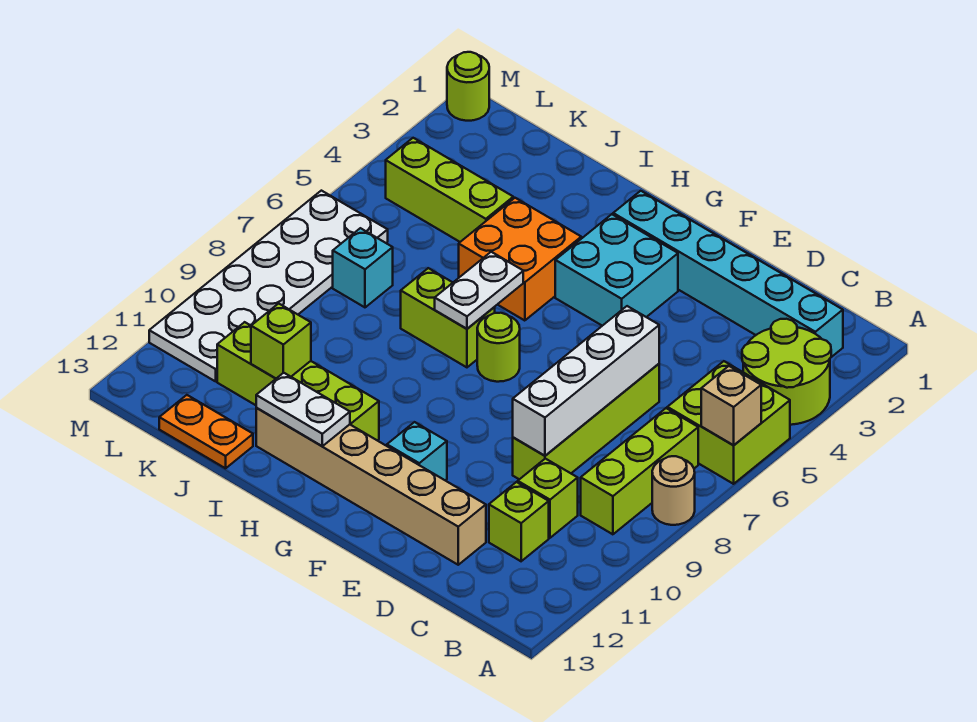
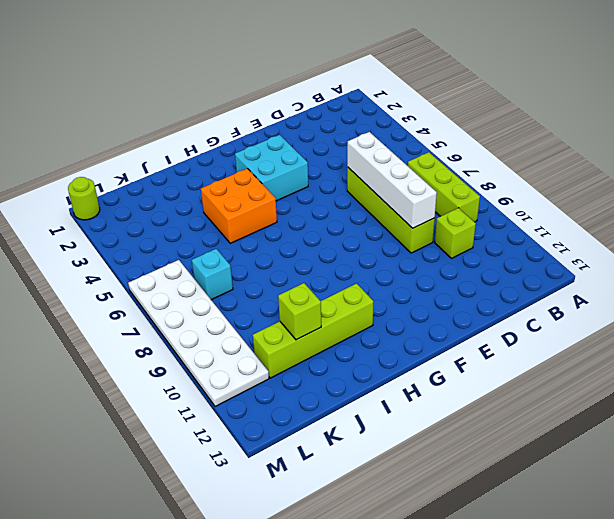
none -> lime round brick A3:B4 level 1
none -> lime brick A5:B6 level 1
none -> tan round brick A8 level 1

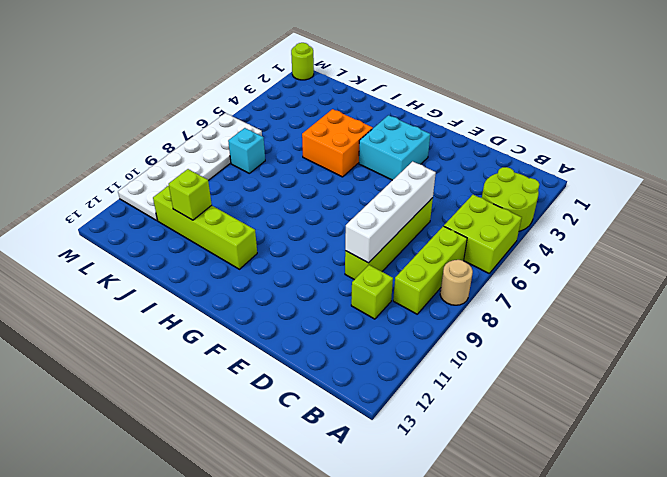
none -> cyan brick B2:G2 level 1
none -> lime brick C11 level 1
none -> tan brick D12:I12 level 1

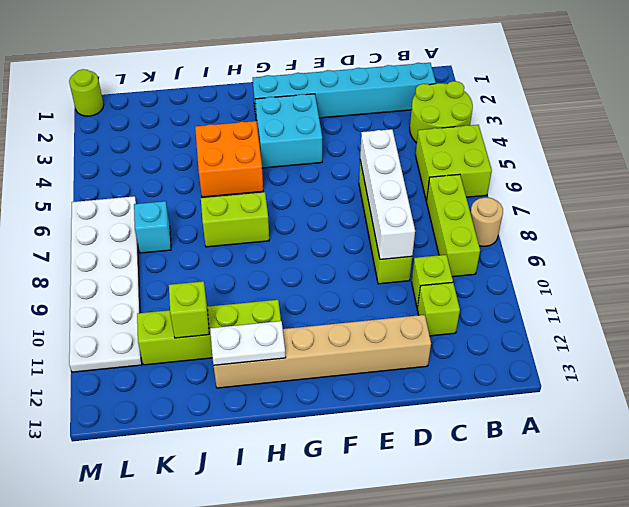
none -> cyan brick F11 level 1
none -> lime round brick G7 level 1
none -> lime brick J4:L4 level 1

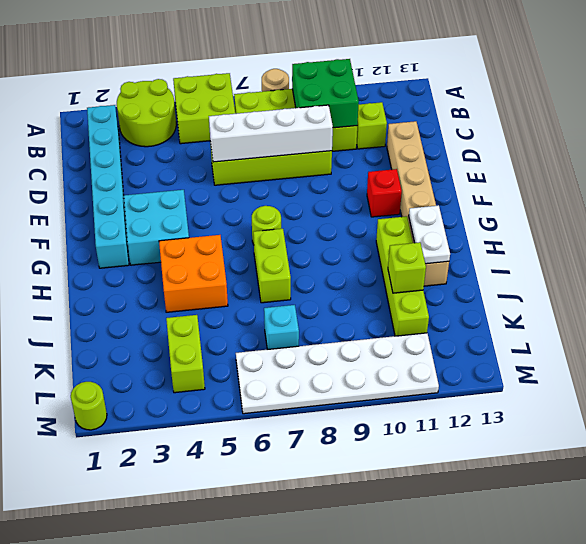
green brick B9:C10 level 2 -> none
red brick F11 level 1 -> cyan brick F11 level 1
lime brick K4:L4 level 1 -> lime brick J4:L4 level 1
none -> orange plate J13:K13 level 1
none -> tan brick A6 level 2
none -> white plate H6:H7 level 2

